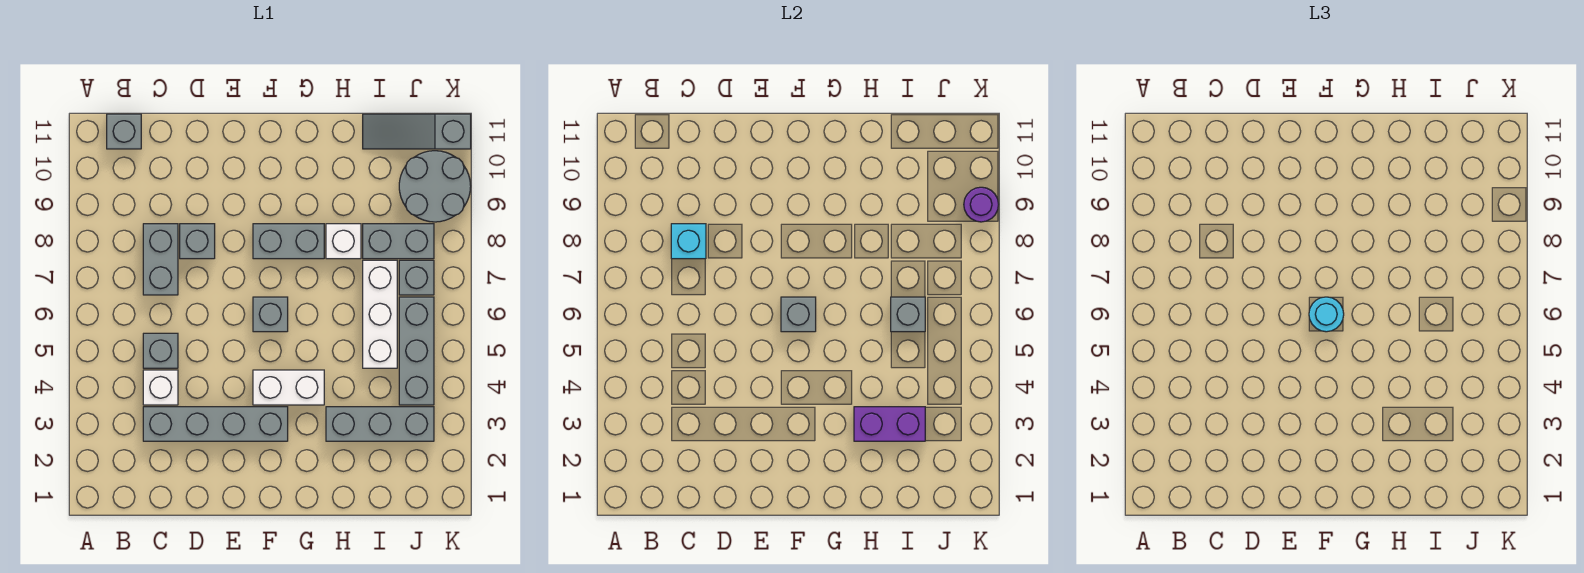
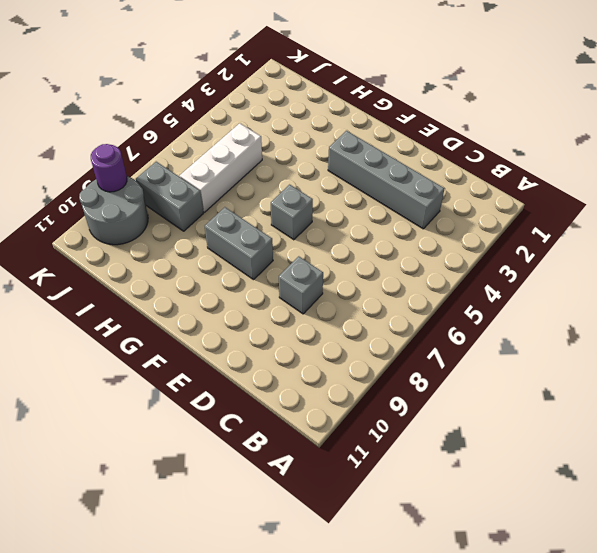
none -> grey brick B11 level 1
none -> white brick C4 level 1
none -> grey brick C5 level 1

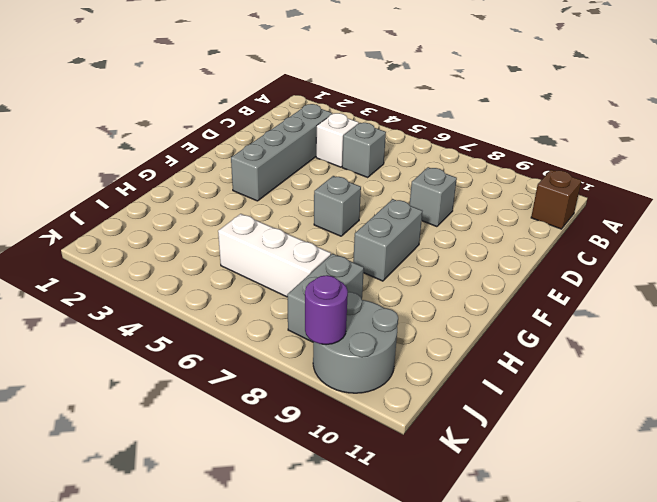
brown brick B11 level 1 -> grey brick B11 level 1
none -> grey brick C7:C8 level 1
none -> white brick F4:G4 level 1
none -> grey brick H3:J3 level 1

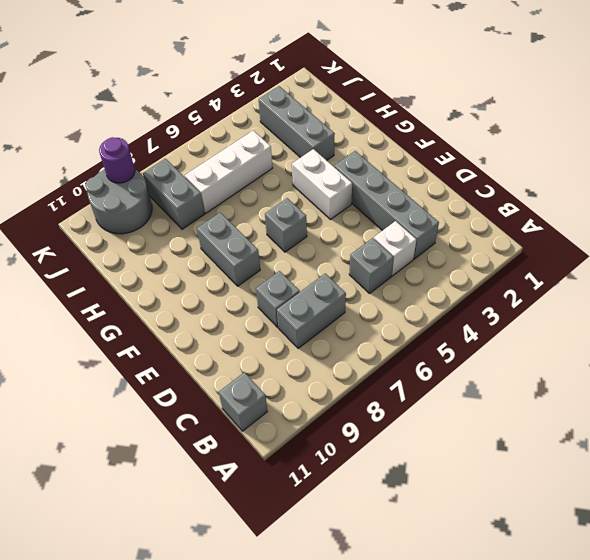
none -> white brick H8 level 1
none -> grey slope I11:K11 level 1 top K
none -> grey brick J4:J6 level 1

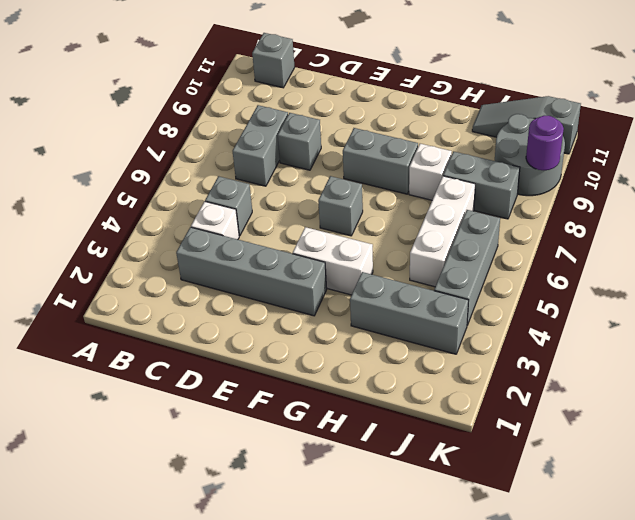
none -> grey brick J7 level 1
none -> cyan brick C8 level 2
none -> grey brick F6 level 2

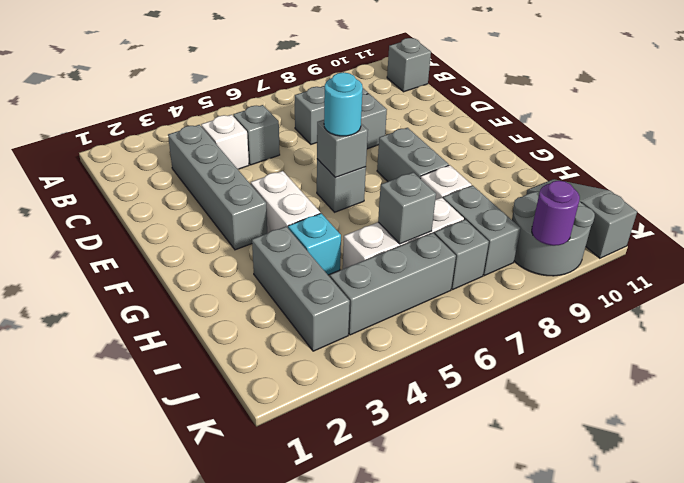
cyan brick H4 level 1 -> cyan brick C8 level 2
none -> purple brick H3:I3 level 2

